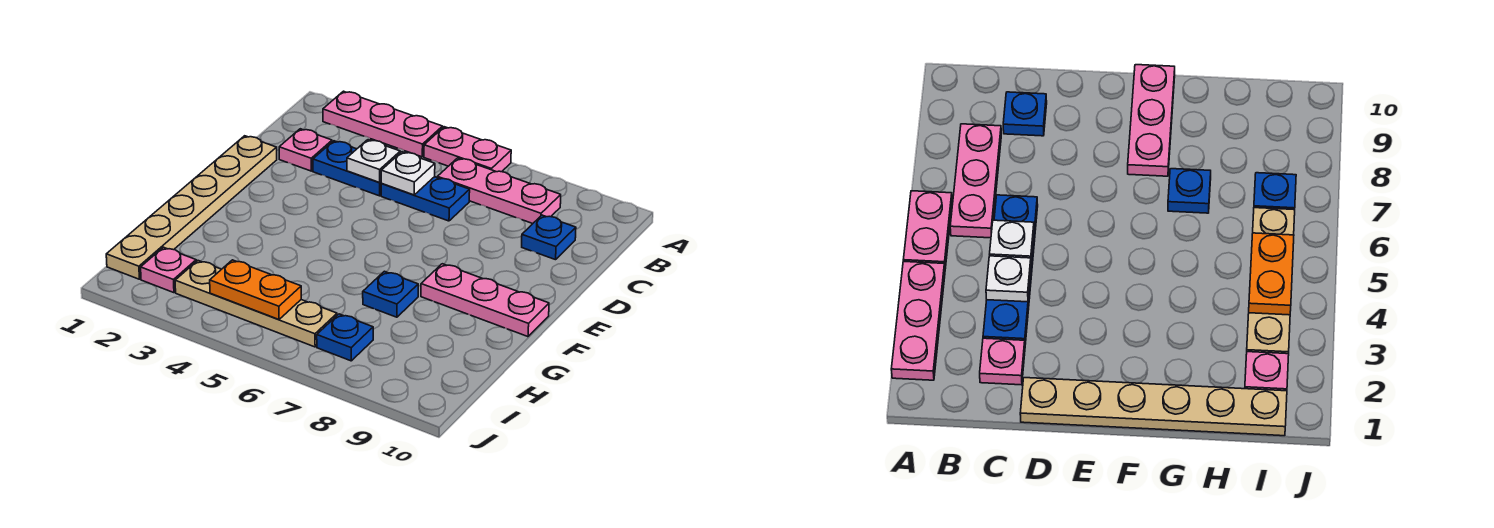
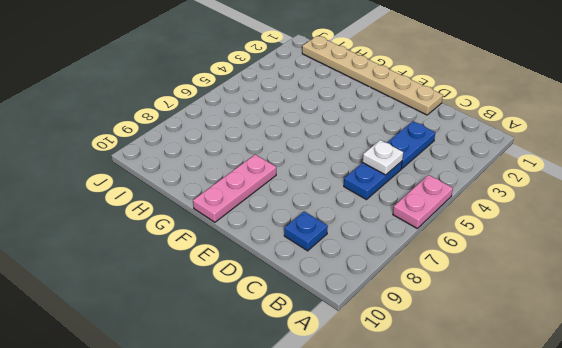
none -> pink plate A2:A4 level 1
none -> pink plate B6:B8 level 1
none -> pink plate C2 level 1

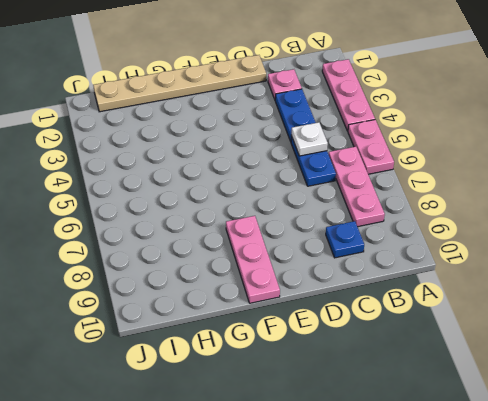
none -> blue plate G7 level 1
none -> pink plate I2 level 1
none -> tan plate I3:I6 level 1

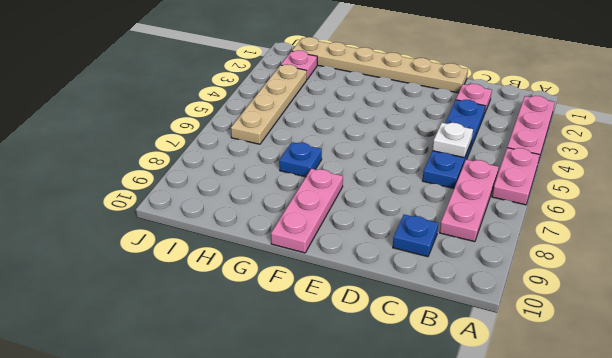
none -> blue plate I7 level 1
none -> white plate C4 level 2
none -> orange plate I4:I5 level 2

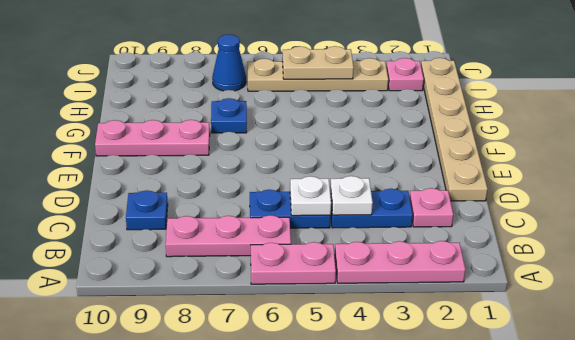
tan plate I4:I5 level 2 -> orange plate I4:I5 level 2
blue cone I7 level 1 -> blue plate I7 level 1

